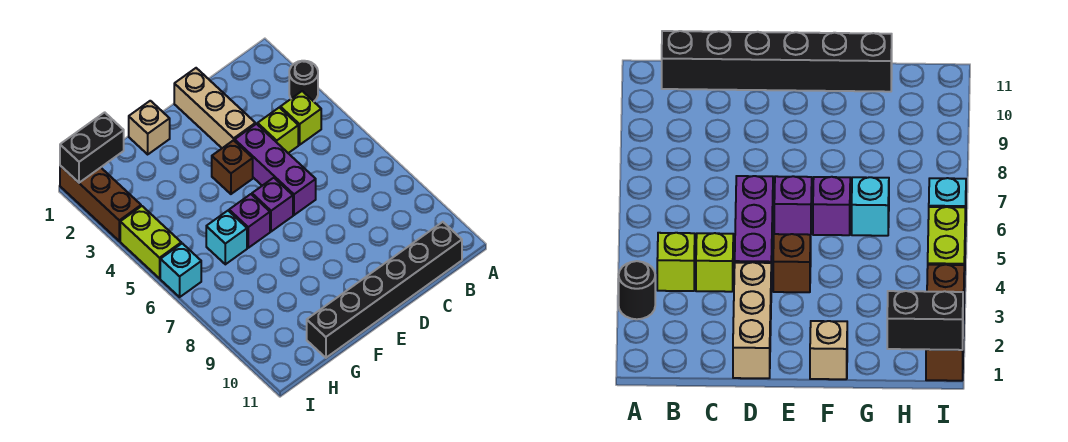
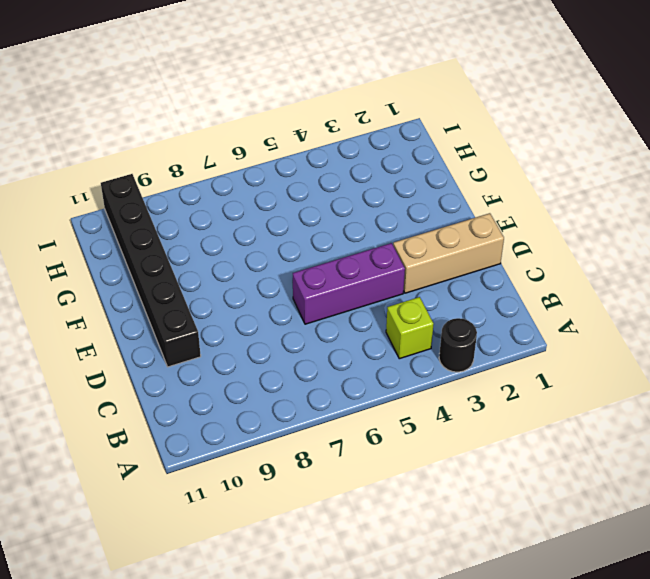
black brick D10:I10 level 1 -> black brick B11:G11 level 1
none -> lime brick C4 level 1
none -> brown brick E4 level 1
none -> purple brick E6 level 1

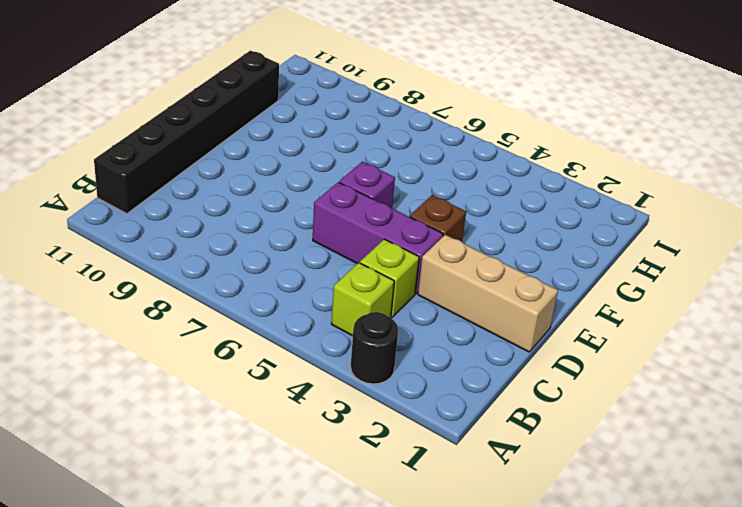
none -> tan brick F1 level 1
none -> purple brick F6 level 1
none -> cyan brick G6 level 1

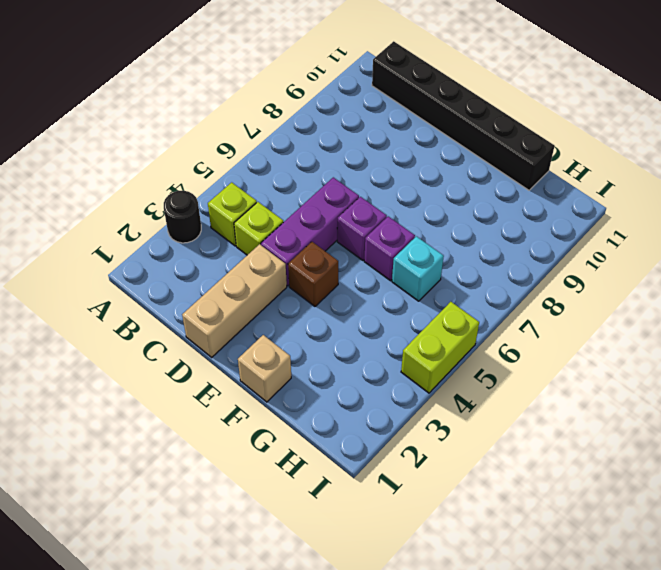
none -> brown brick I1:I3 level 1
none -> cyan brick I6 level 1
none -> black brick H1:I1 level 2

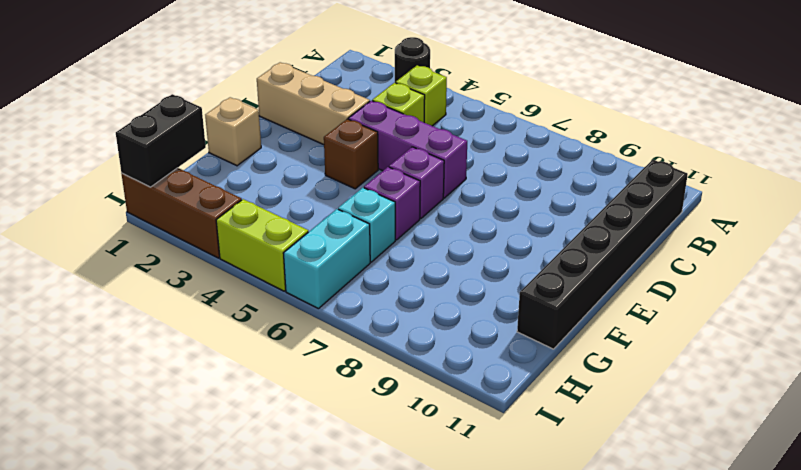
cyan brick H6:I6 level 1 -> cyan brick I6 level 1

